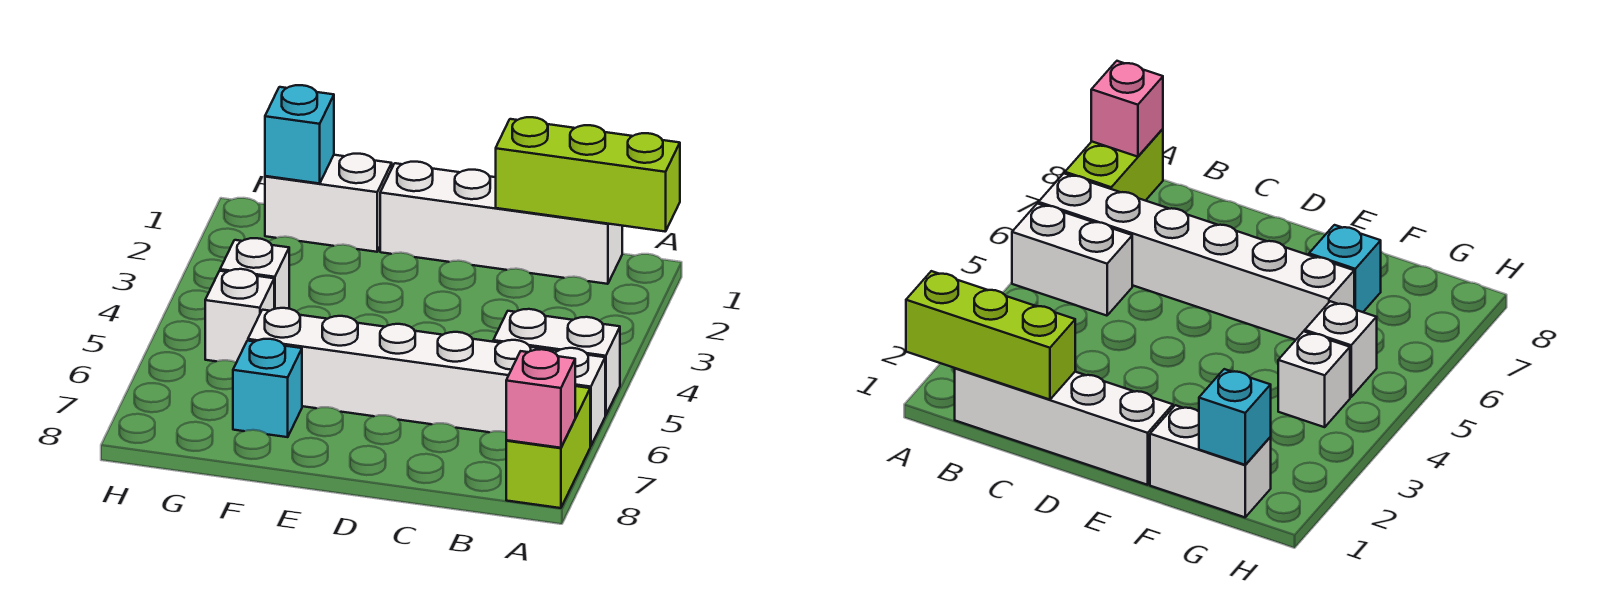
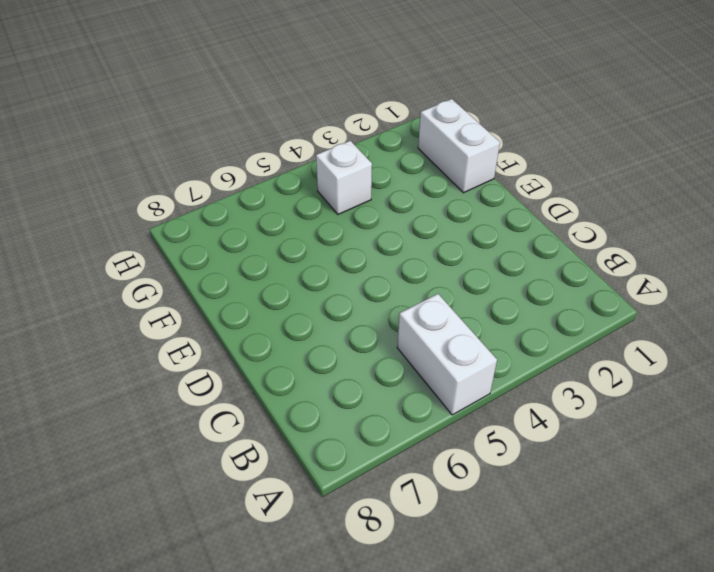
none -> white brick A6:F6 level 1
none -> lime brick A7:A8 level 1

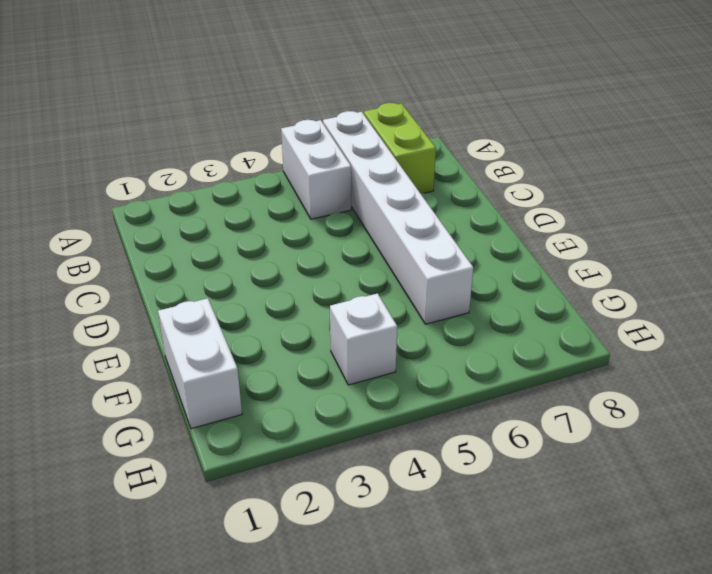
lime brick A7:B7 level 1 -> lime brick A7:A8 level 1
none -> white brick B1:E1 level 1
none -> cyan brick F7 level 1

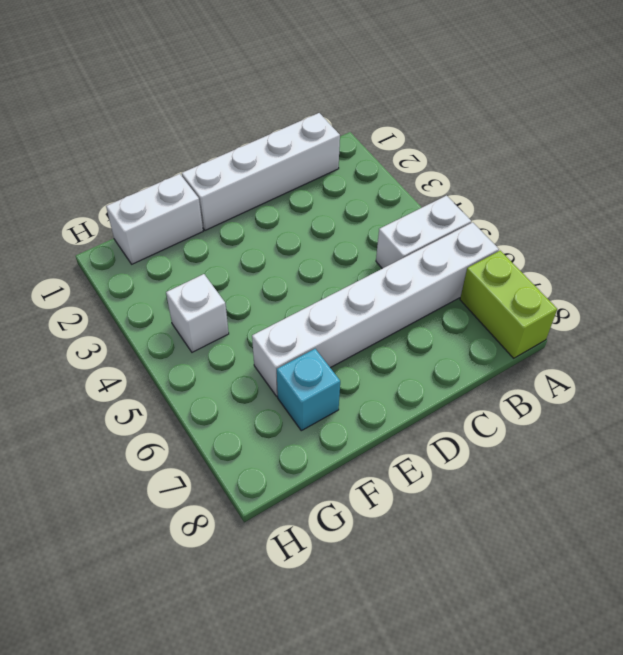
none -> white brick G5 level 1
none -> lime brick A1:C1 level 2

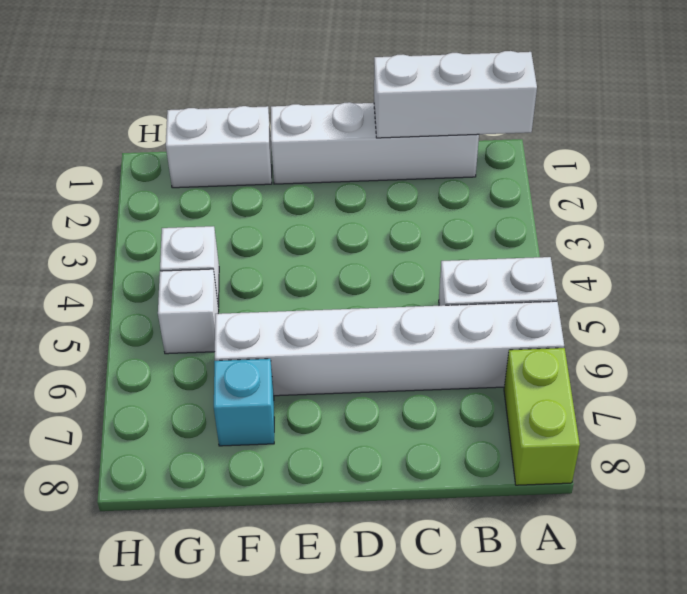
white brick A1:C1 level 2 -> lime brick A1:C1 level 2
none -> pink brick A8 level 2
none -> cyan brick G1 level 2

